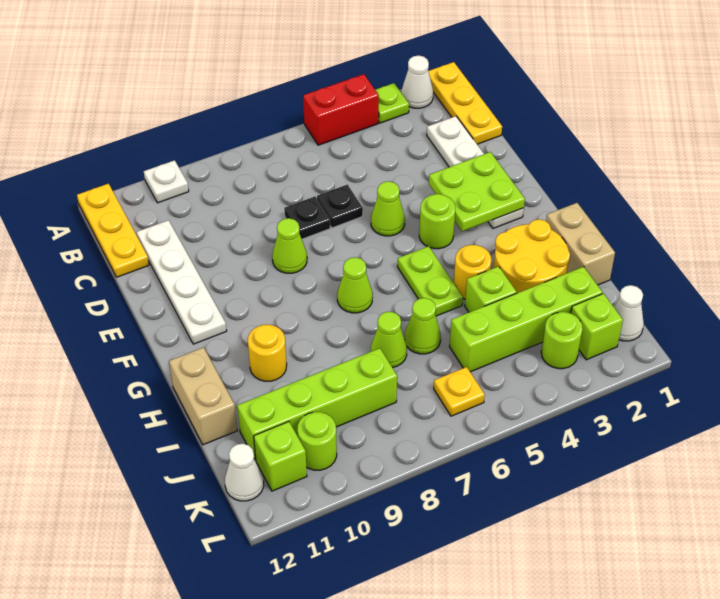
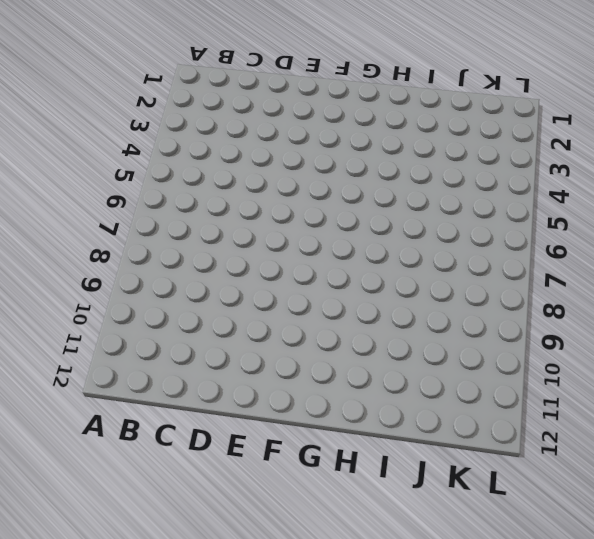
none -> yellow plate A1:C1 level 1
none -> white cone A2 level 1
none -> lime plate A3 level 1
none -> red brick A4:A5 level 1

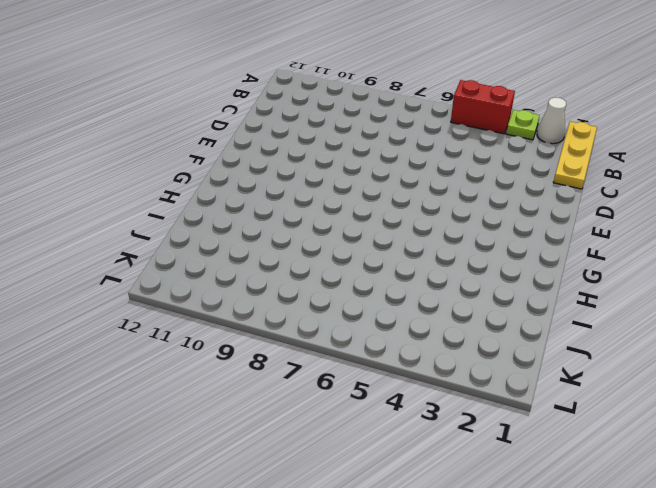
none -> white plate A10 level 1
none -> yellow plate A12:C12 level 1
none -> white plate C2:F2 level 1
none -> white plate C11:F11 level 1

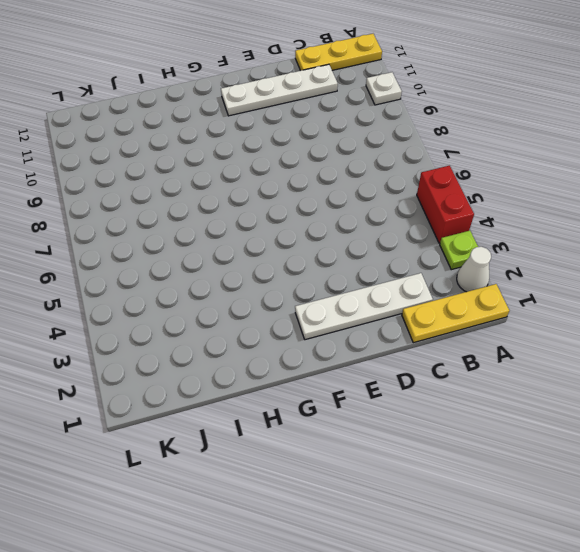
none -> black plate D6 level 1
none -> black plate D7 level 1
none -> lime cone E5 level 1
none -> lime cone E8 level 1

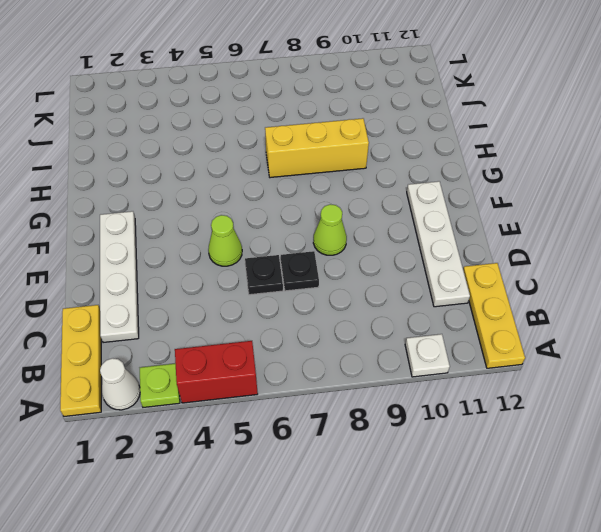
yellow brick H7:H9 level 1 -> none
none -> lime round brick F4 level 1
none -> lime plate G5:H5 level 1
none -> lime cone G7 level 1
none -> tan brick H1:I1 level 1

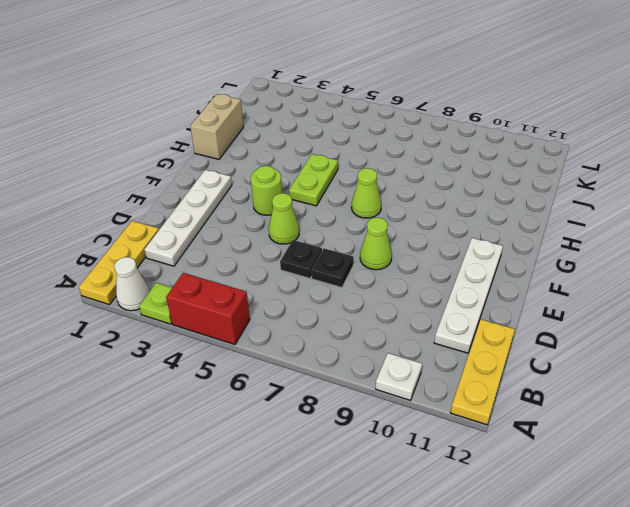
none -> yellow round brick H2:I3 level 1
none -> yellow round brick H4 level 1
none -> yellow round brick H10 level 1
none -> tan brick H12:I12 level 1

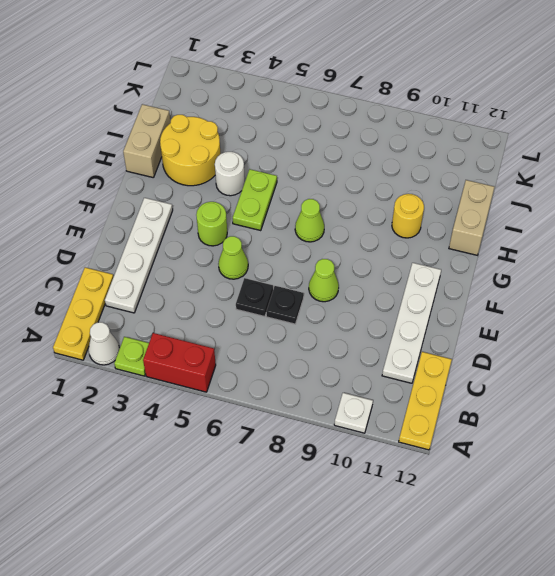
white round brick H4 level 1 -> yellow round brick H4 level 1
none -> lime brick I4 level 1
none -> lime cone I6 level 1
none -> lime cone I7 level 1
none -> lime brick J2:J5 level 1

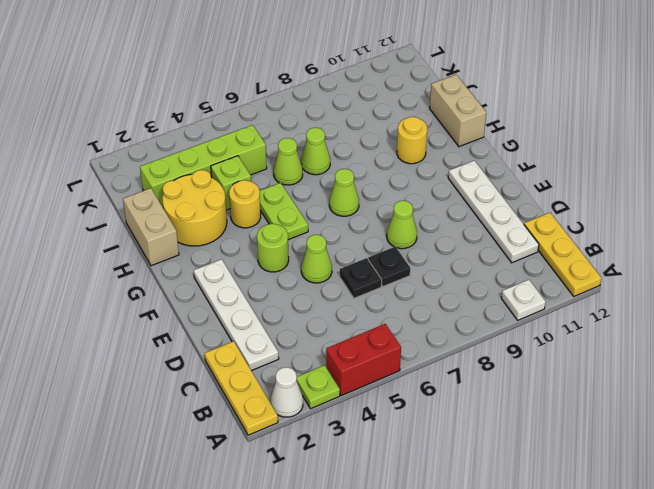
none -> lime brick J8:J11 level 1
none -> white cone K1 level 1
none -> lime brick K2 level 1
none -> lime round brick K3 level 1

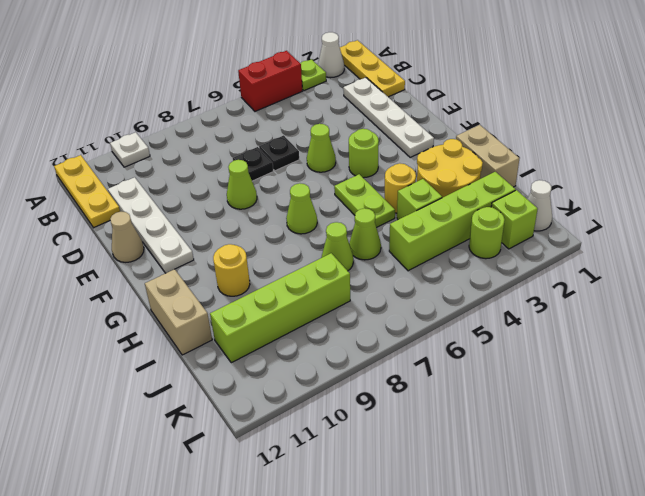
tan cone E12 level 1 -> none
none -> yellow plate K6 level 1
none -> lime round brick K10 level 1
none -> lime brick K11 level 1
none -> white cone K12 level 1

